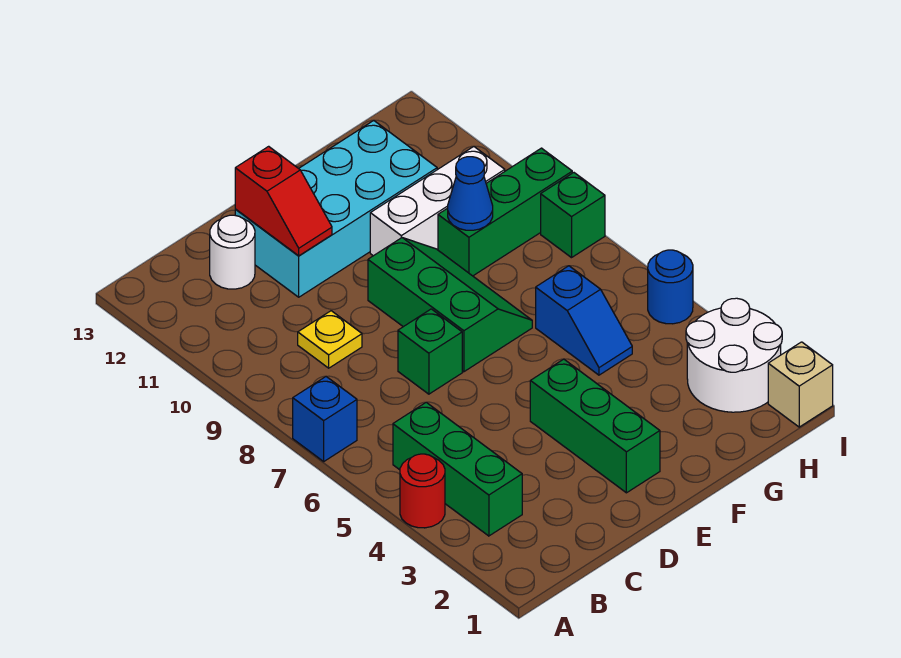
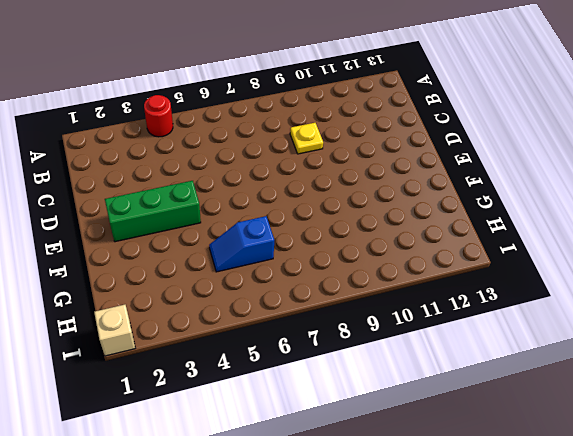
none -> blue brick A7 level 1
none -> green brick B3:B5 level 1
none -> white round brick C12 level 1

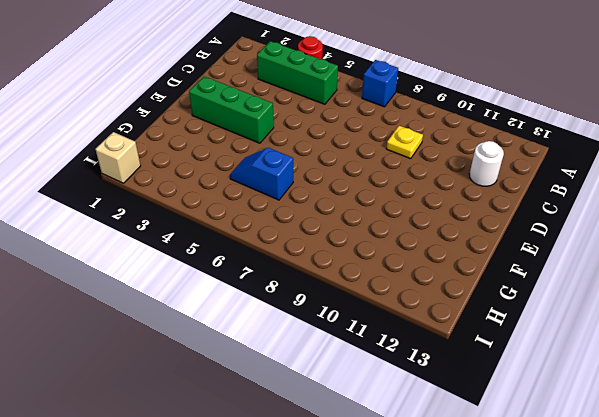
none -> green brick D7 level 1
none -> cyan brick D11:G12 level 1
none -> green slope E7:F9 level 1 top E

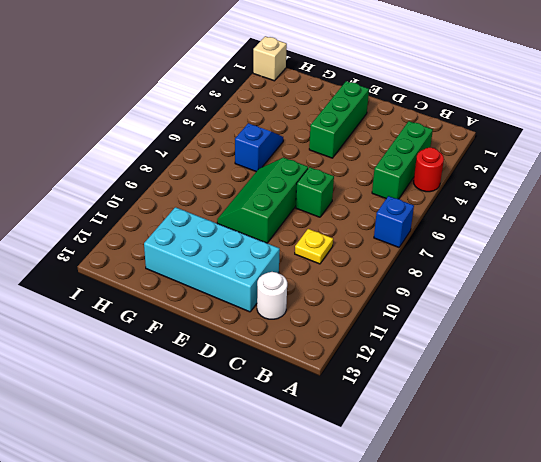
none -> white brick F10:H10 level 1
none -> green brick G9:I9 level 1
none -> white round brick H2:I3 level 1

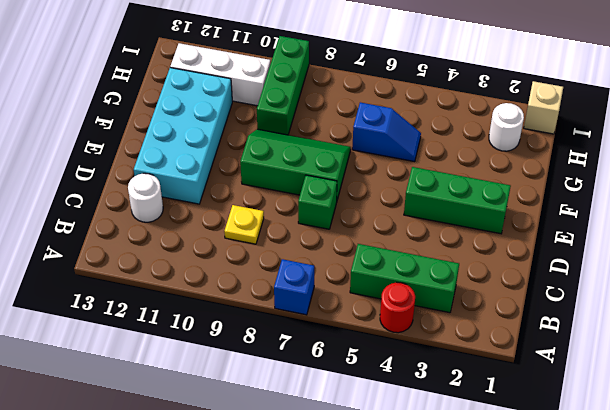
white round brick H2 level 1 -> white round brick H2:I3 level 1
white brick H10:H12 level 1 -> white brick F10:H10 level 1
none -> blue round brick I5 level 1
none -> green brick I8 level 1
none -> red slope D11:D12 level 2 top 12

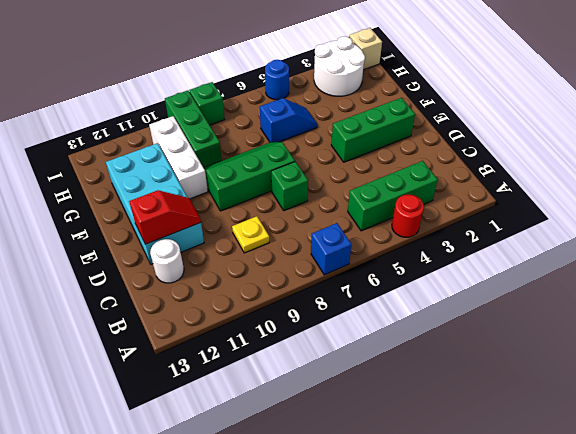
none -> blue cone G9 level 2

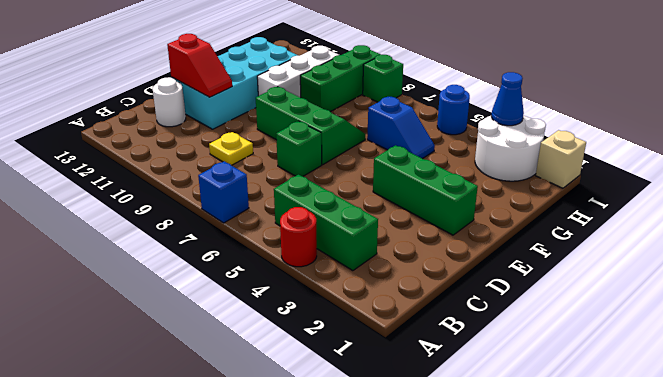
blue cone I3 level 2 -> blue cone G9 level 2

